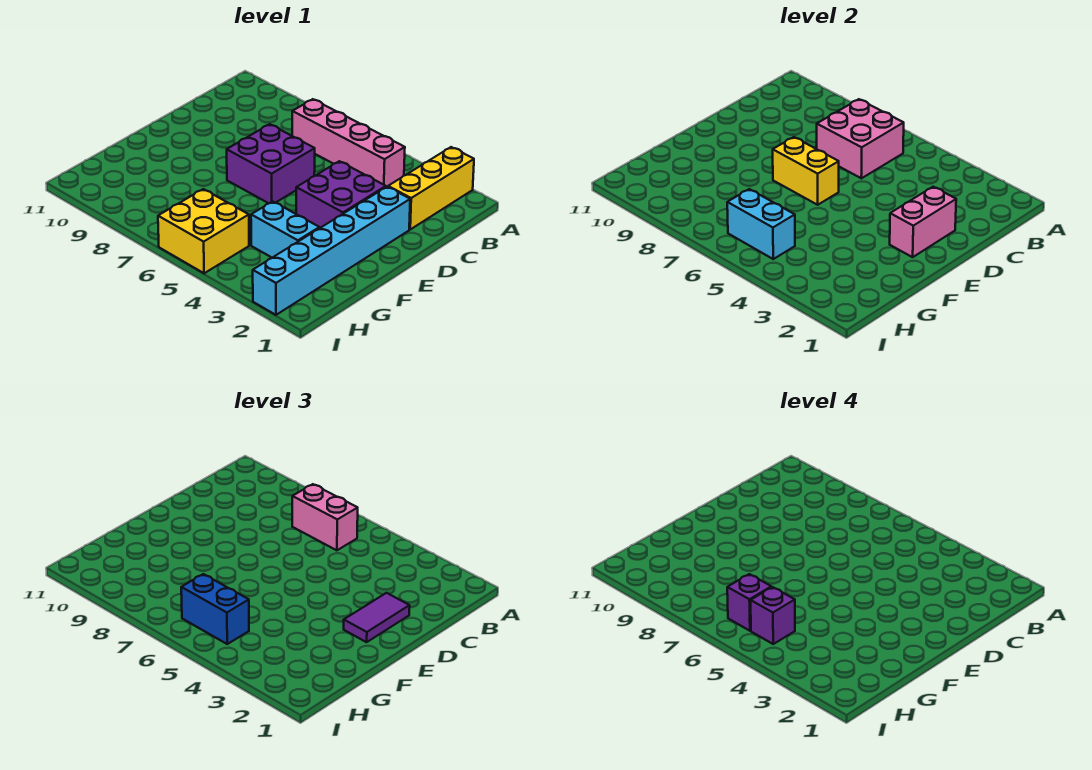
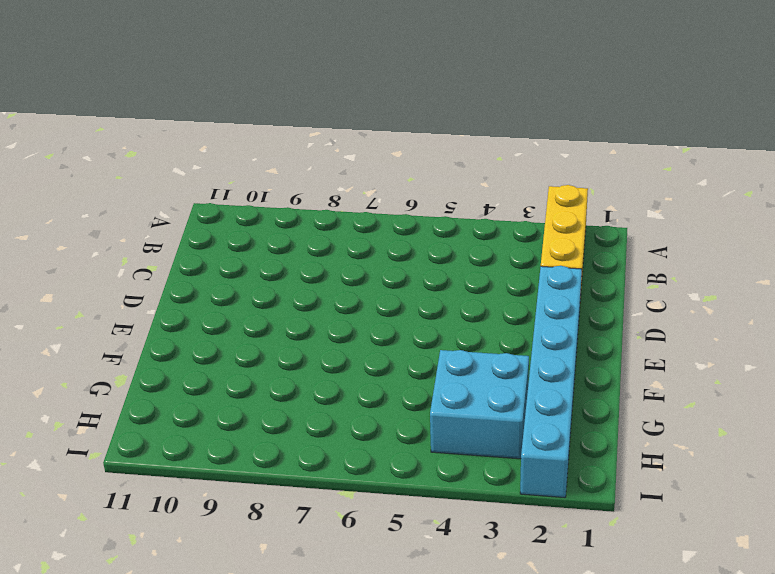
cyan brick G3:H4 level 1 -> cyan brick G3:G4 level 1
none -> pink brick B4:B7 level 1
none -> purple brick D3:E4 level 1
none -> purple brick D6:E7 level 1

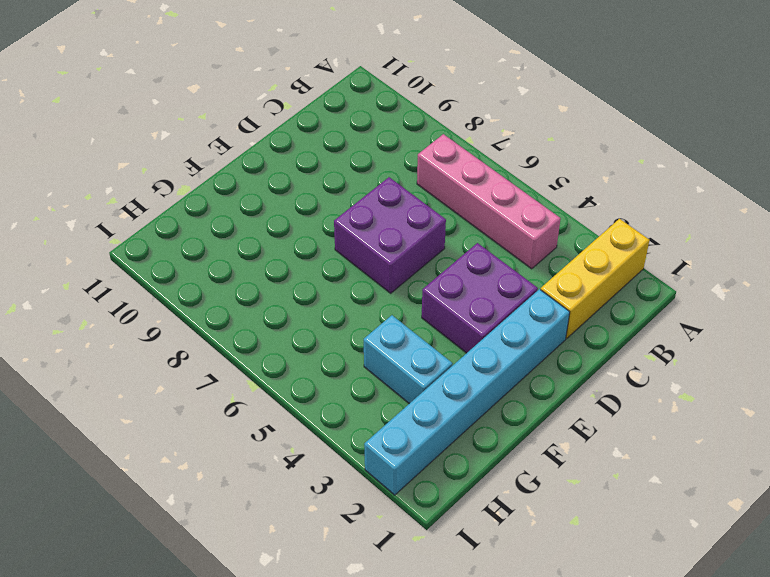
none -> yellow brick H5:I6 level 1
none -> pink brick B6:C7 level 2
none -> pink brick D2:E2 level 2

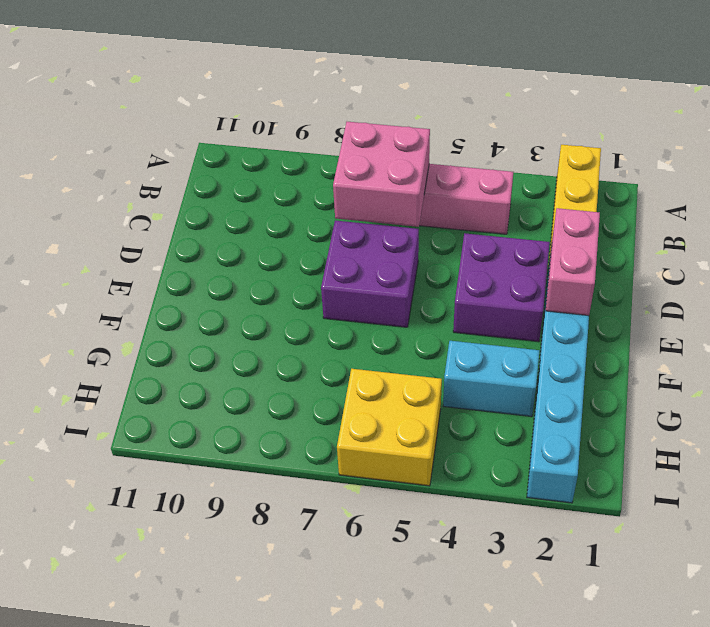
none -> yellow brick E6:E7 level 2
none -> cyan brick H5:H6 level 2
none -> pink brick B6:B7 level 3

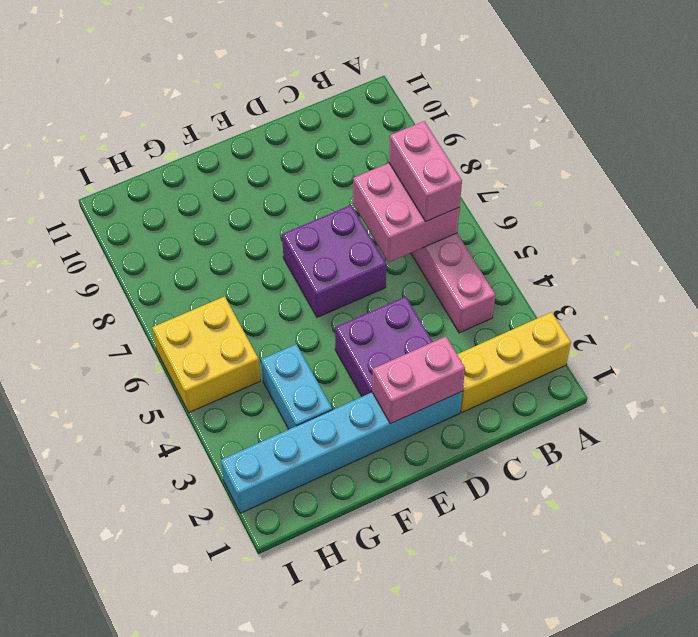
none -> yellow brick E6:E7 level 2
none -> cyan brick H5:H6 level 2
none -> purple tile D2:E2 level 3

